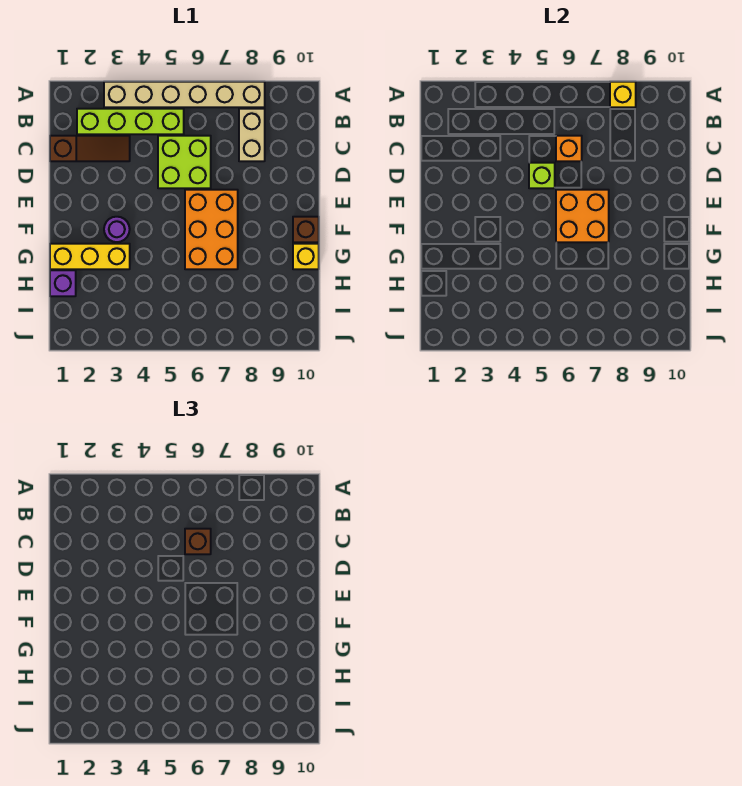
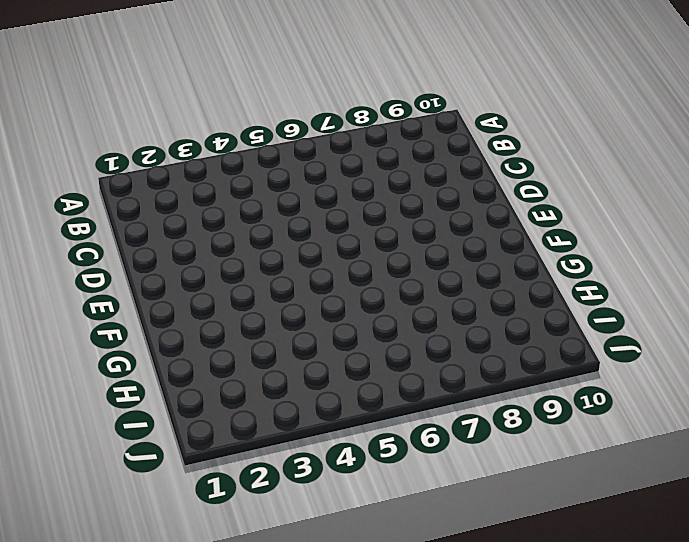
none -> tan brick A3:A8 level 1
none -> lime brick B2:B5 level 1
none -> tan brick B8:C8 level 1

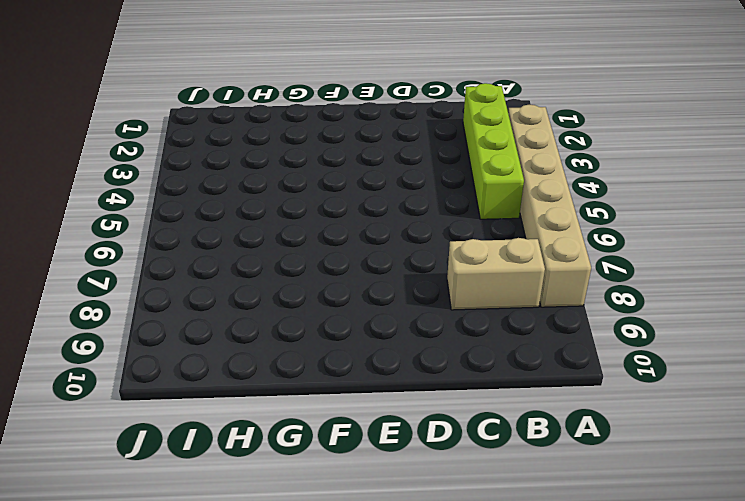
none -> brown slope C1:C3 level 1 top 1
none -> lime brick C5:D6 level 1
none -> orange brick E6:G7 level 1

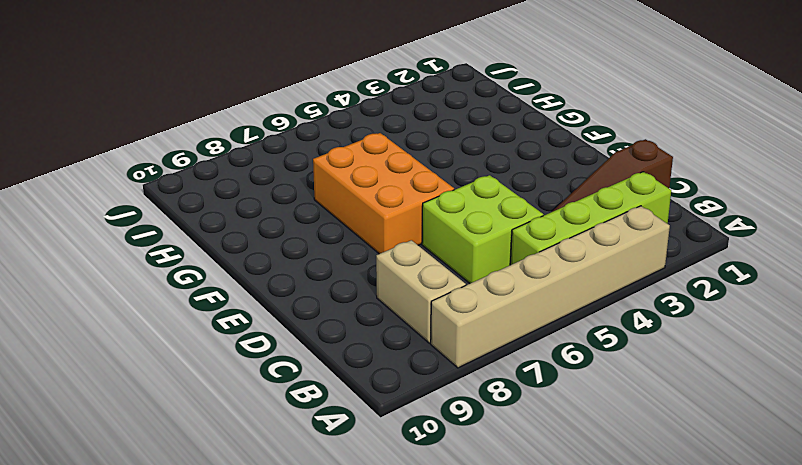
none -> purple round brick F3 level 1
none -> brown brick F10 level 1
none -> yellow brick G1:G3 level 1

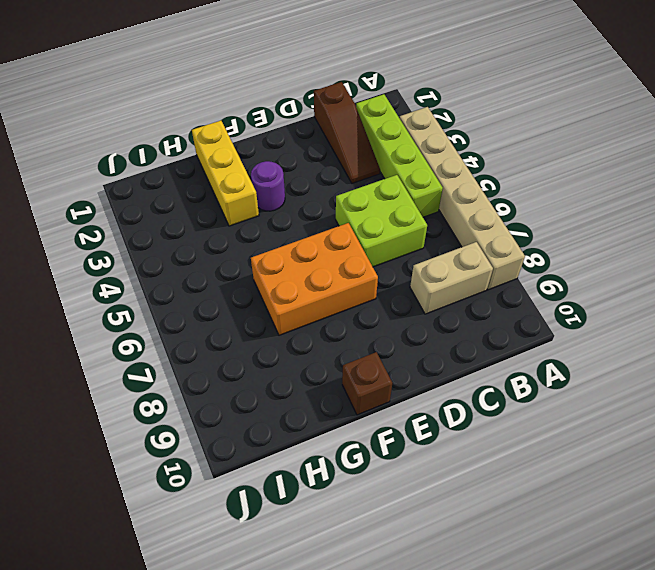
none -> yellow brick G10 level 1
none -> purple brick H1 level 1
none -> yellow brick A8 level 2

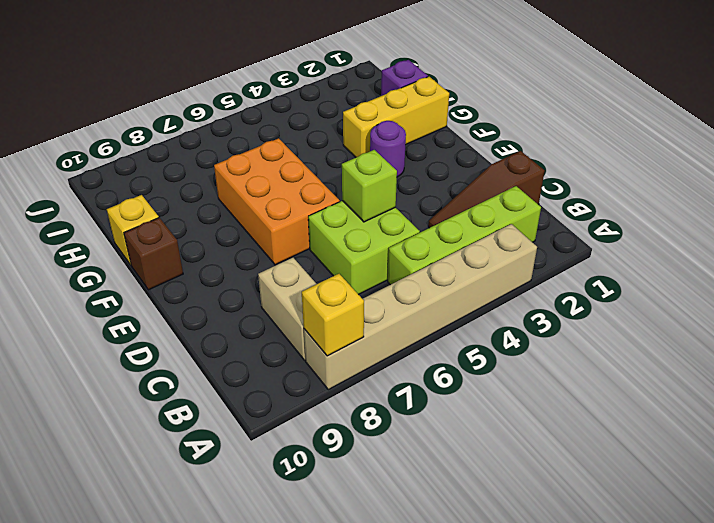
none -> orange brick C6 level 2
none -> orange brick E6:F7 level 2
none -> brown brick C6 level 3

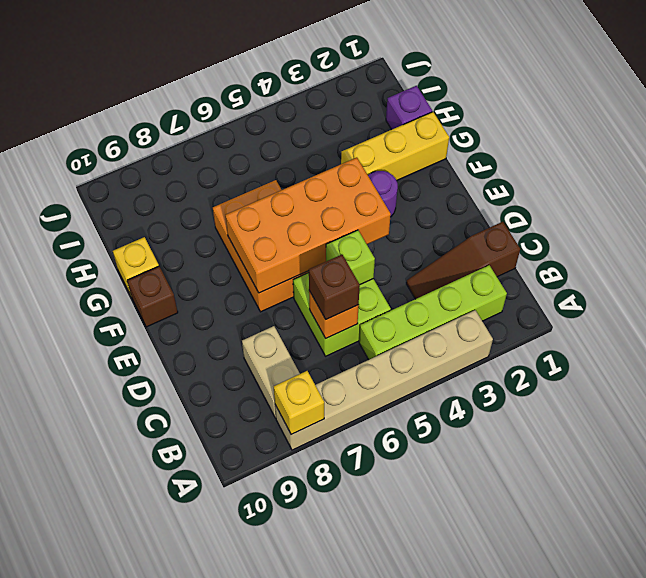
orange brick E4:F7 level 2 -> orange brick E6:F7 level 2

